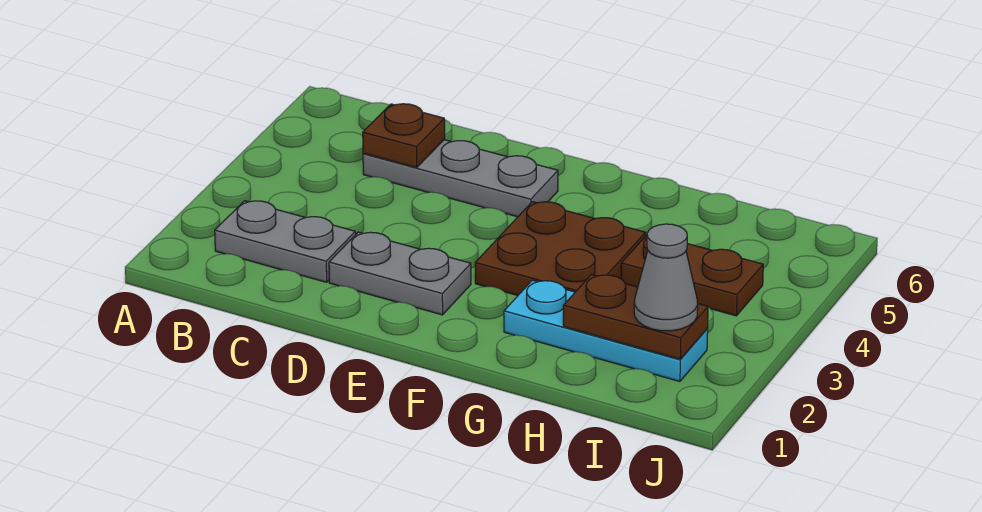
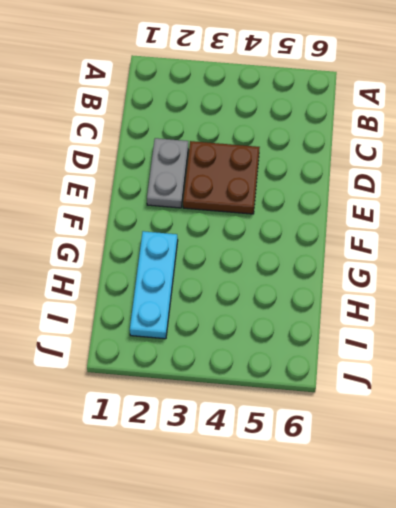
brown plate D3:E4 level 1 -> brown plate F3:G4 level 1
none -> grey plate B2:C2 level 1
none -> grey plate C5:E5 level 1

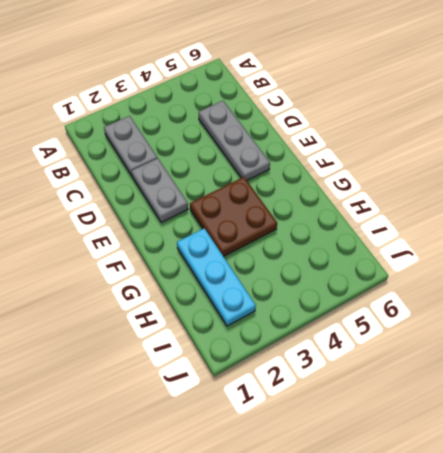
none -> brown plate H4:I4 level 1
none -> brown plate C5 level 2

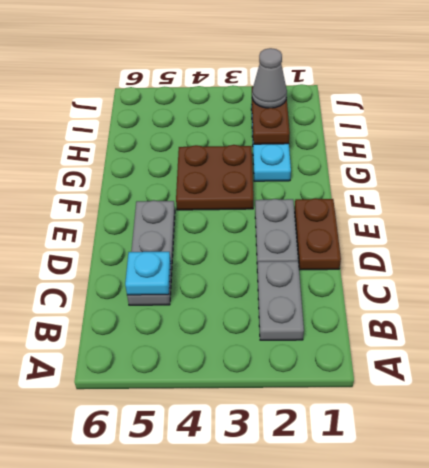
cyan plate C5 level 2 -> brown plate C5 level 2
brown plate D1:E1 level 1 -> brown plate H4:I4 level 1

